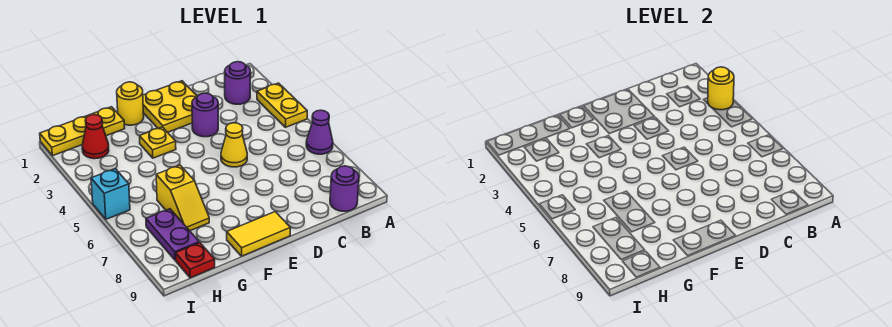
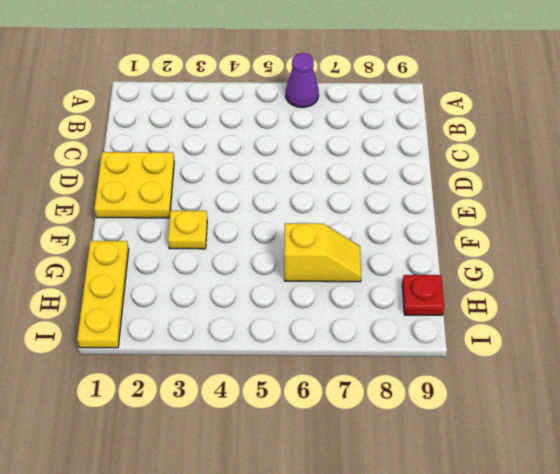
none -> yellow plate A3:A4 level 1
none -> purple round brick B2 level 1
none -> purple round brick B9 level 1

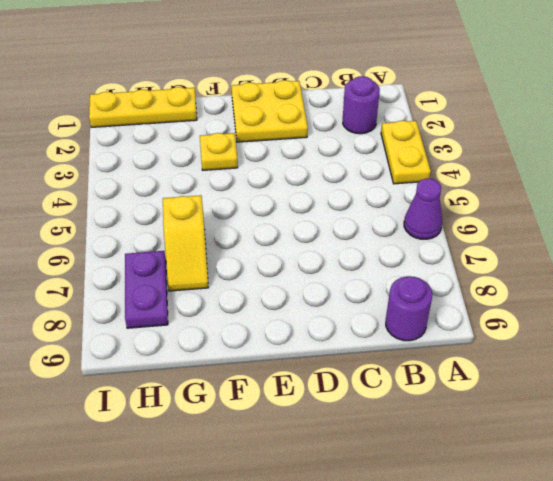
none -> purple round brick D3 level 1
none -> yellow cone D5 level 1
none -> yellow tile E9:F9 level 1

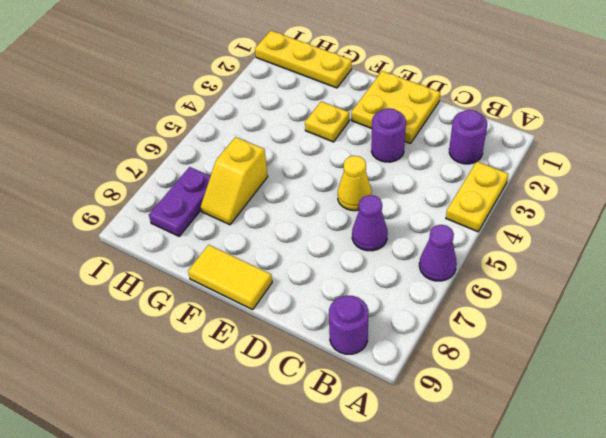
purple cone C6 level 1 -> none
none -> yellow round brick F1 level 1
none -> red cone H2 level 1
none -> red plate H9 level 1

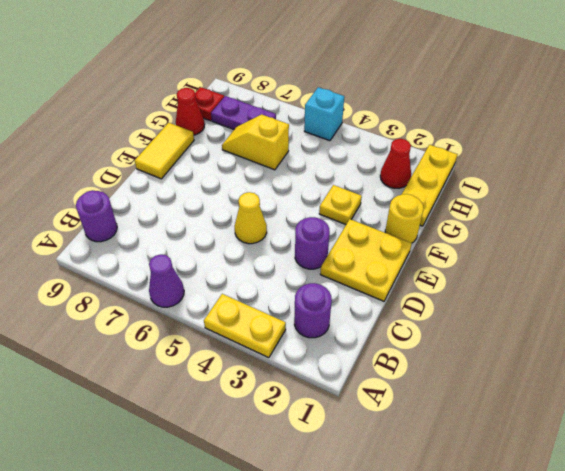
red cone G9 level 1 -> none
none -> yellow round brick A3 level 2

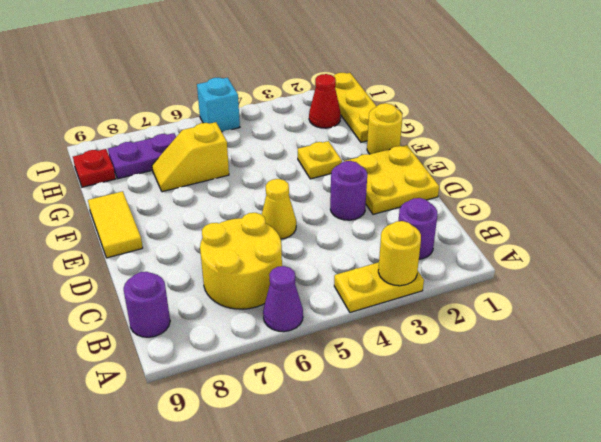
yellow round brick B6:C7 level 1 -> none

